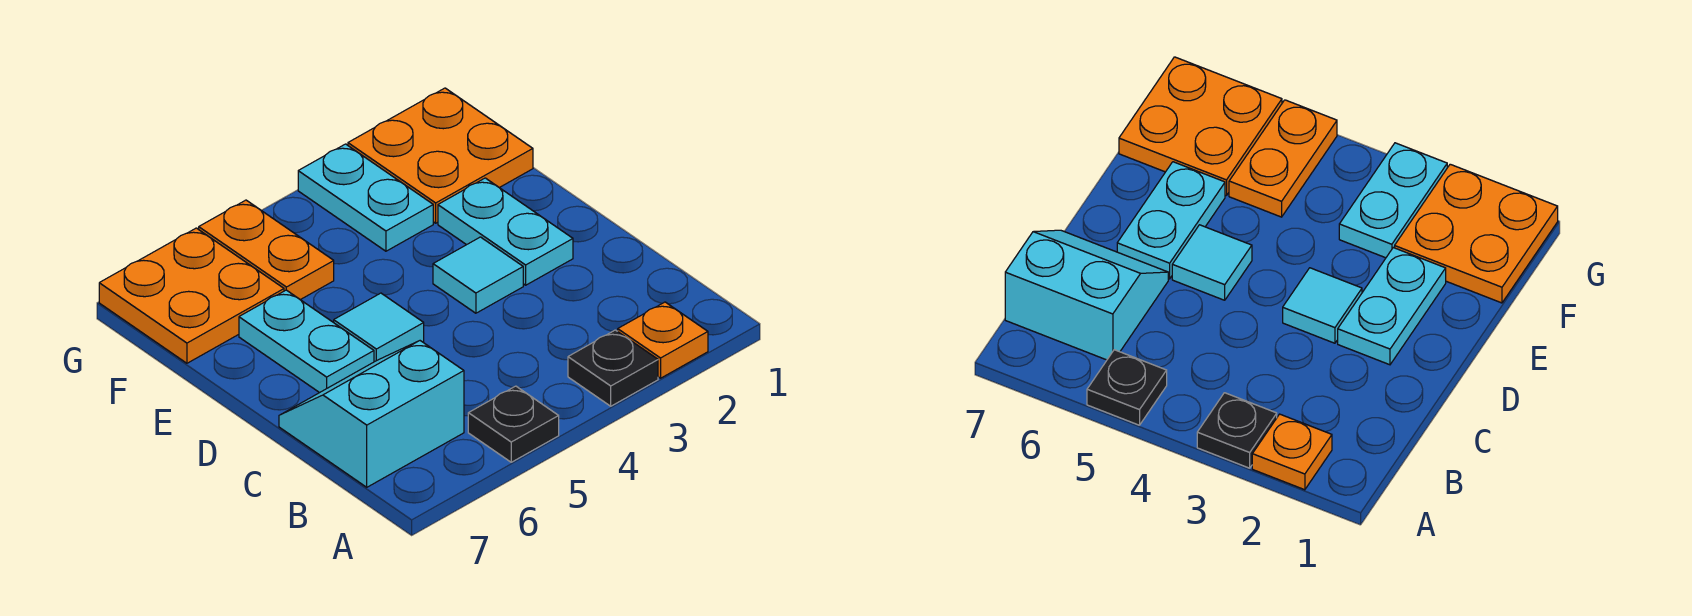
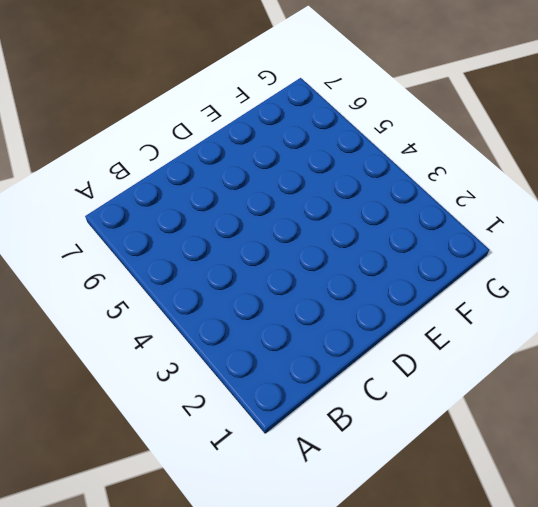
none -> orange plate A2 level 1
none -> black plate A3 level 1
none -> black plate A5 level 1

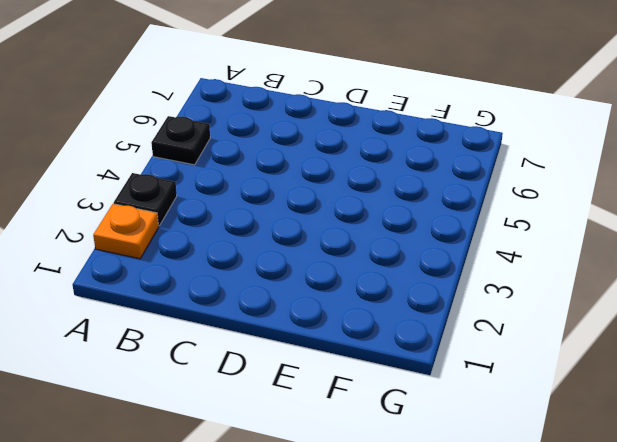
none -> cyan slope B6:C7 level 1 top B
none -> cyan plate D2:E2 level 1
none -> cyan tile D3 level 1

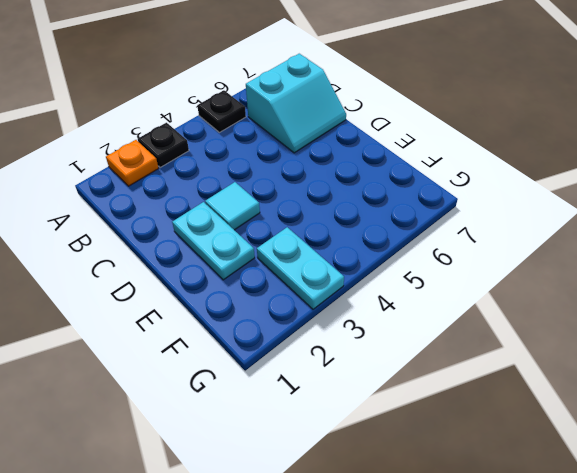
none -> cyan tile D5 level 1
none -> cyan plate D6:E6 level 1
none -> orange plate F1:G2 level 1

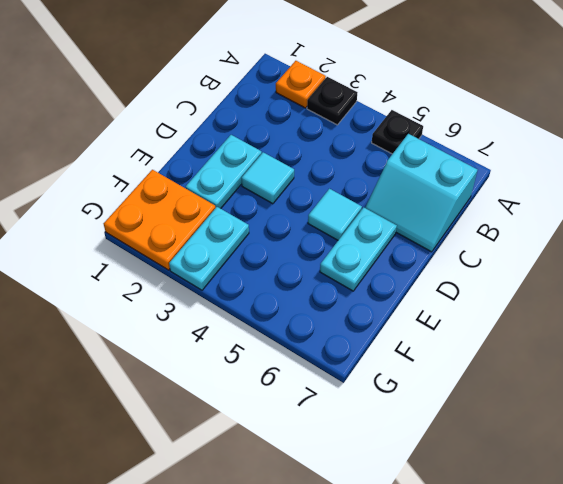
none -> orange plate F5:G5 level 1
none -> orange plate F6:G7 level 1

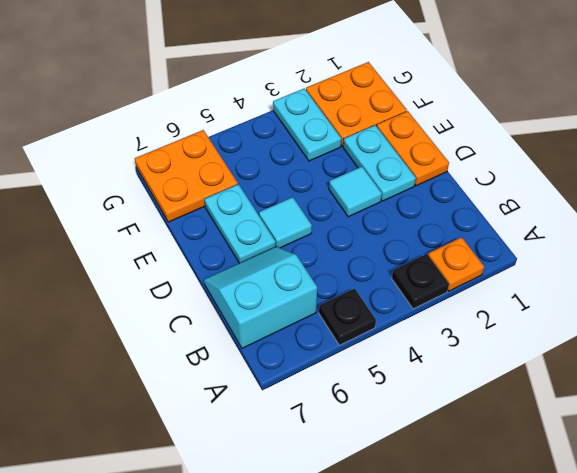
orange plate D1:E1 level 1 -> orange plate F5:G5 level 1

